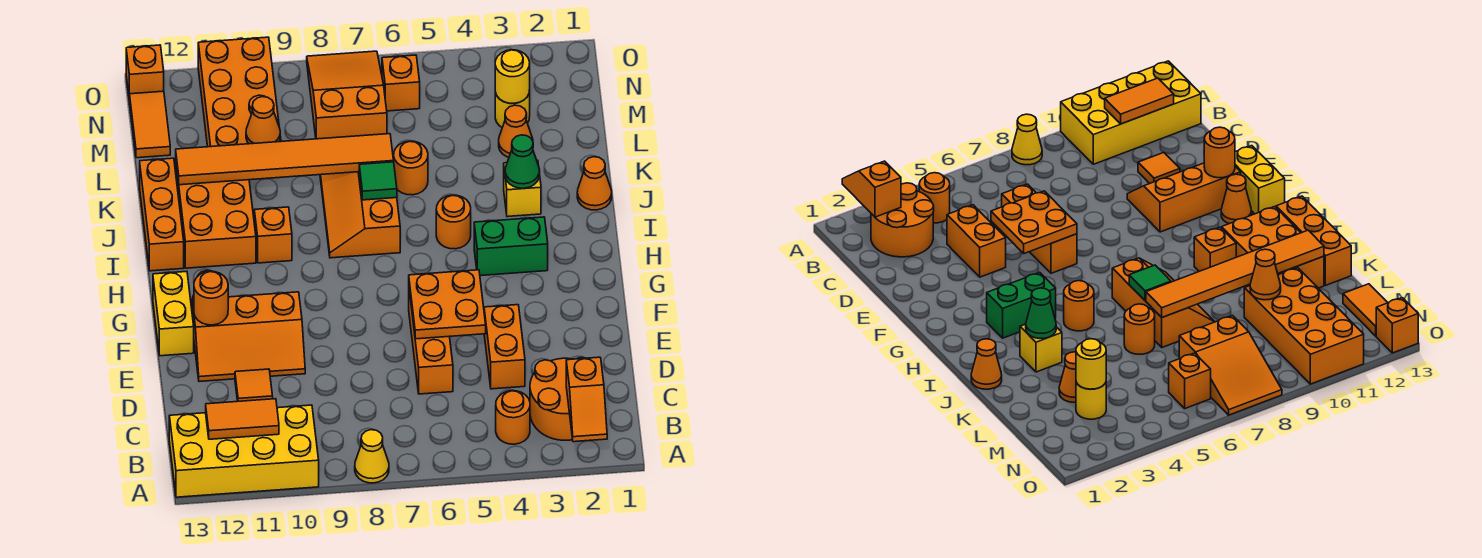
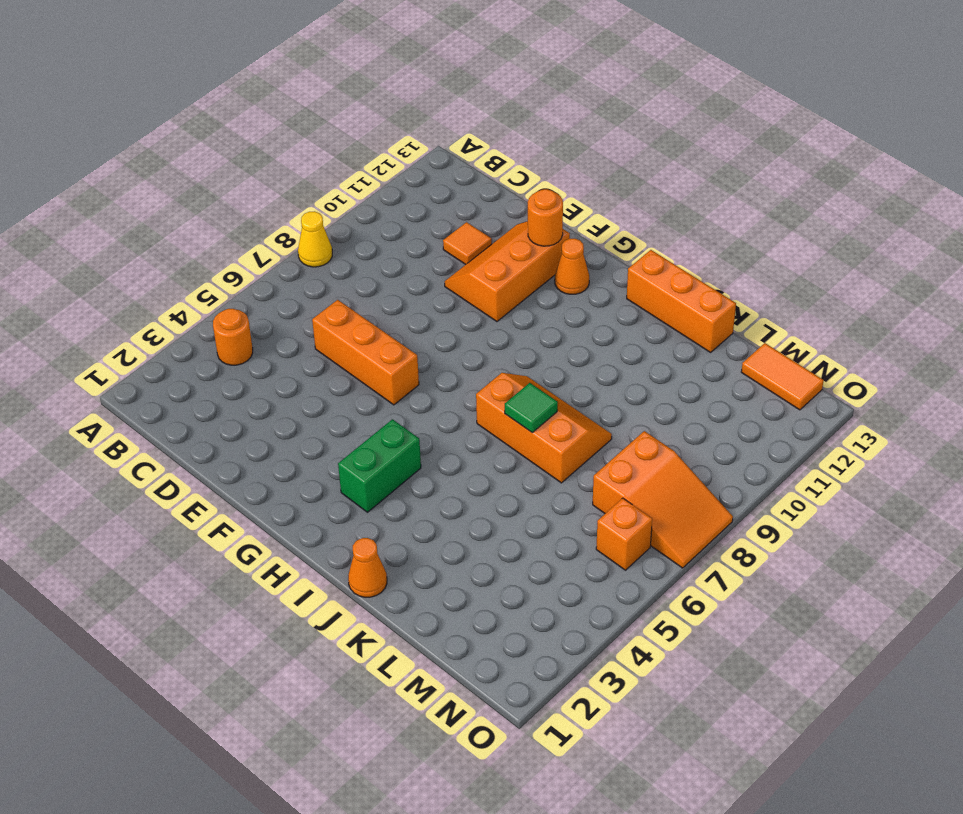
none -> yellow brick A10:B13 level 1
none -> orange round brick B2:C3 level 1
none -> orange brick D4:E4 level 1
none -> yellow brick F13:G13 level 1

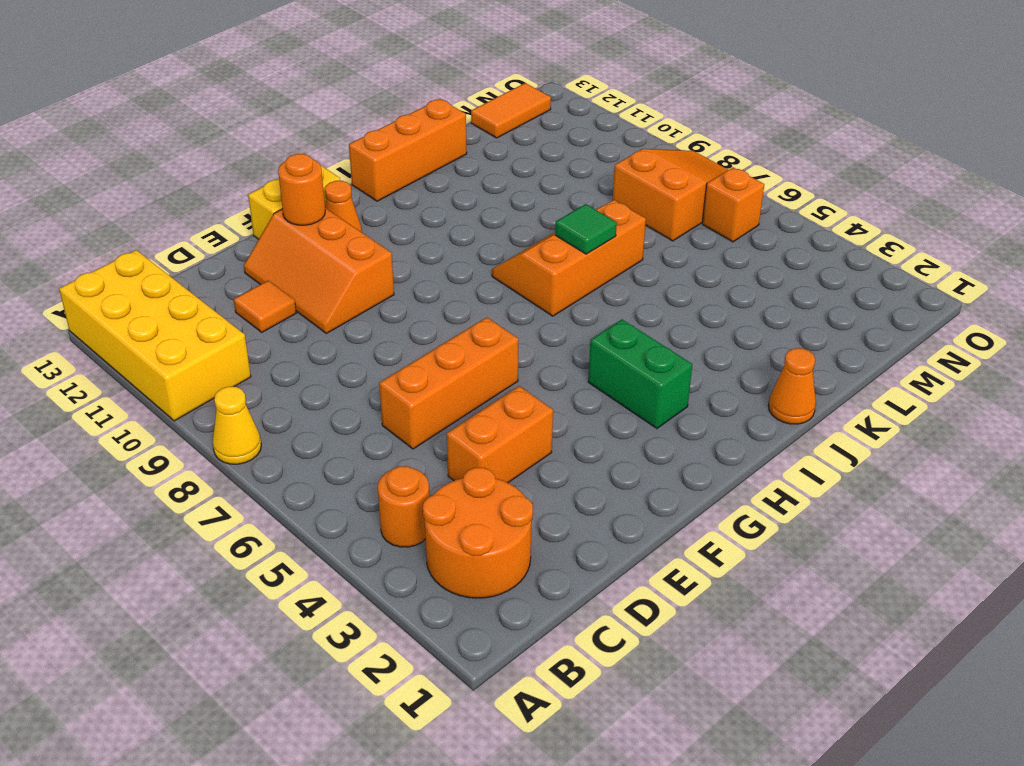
none -> orange round brick I5 level 1
none -> orange brick I10 level 1
none -> orange brick I11:K12 level 1
none -> yellow brick J3 level 1

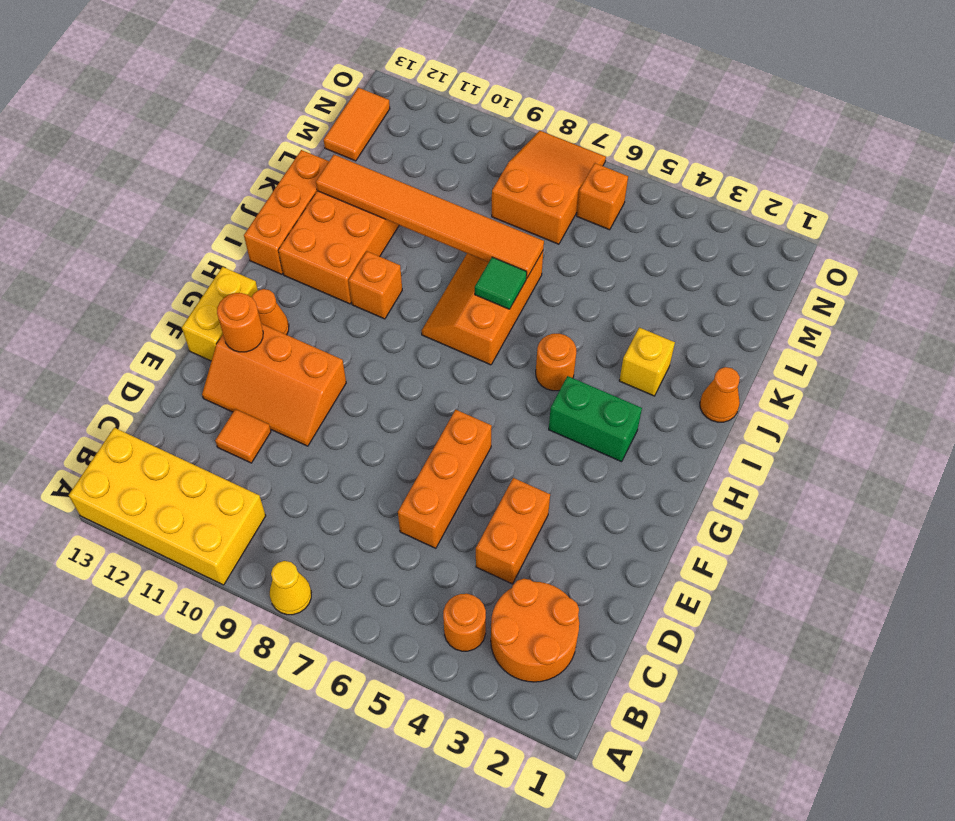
none -> orange round brick K6 level 1
none -> orange cone L3 level 1
none -> orange brick L10:O11 level 1
none -> yellow round brick M3 level 1

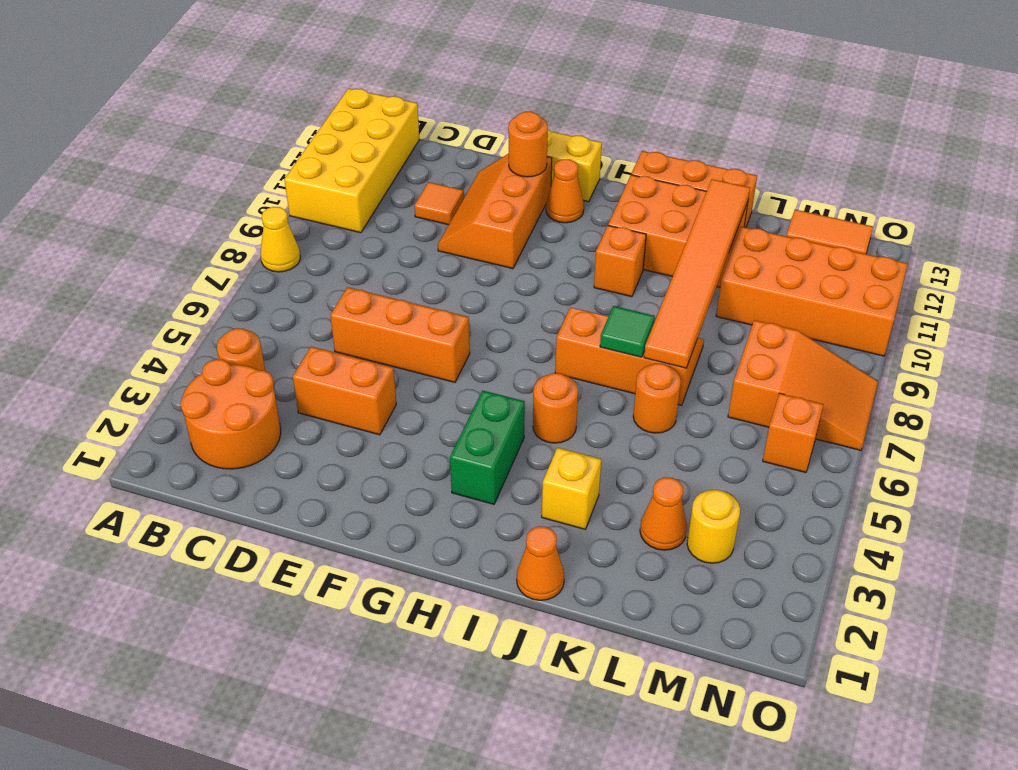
none -> orange brick O13 level 1
none -> orange slope A2:B2 level 2 top B
none -> orange tile B11:B12 level 2
none -> orange plate E5:F6 level 2

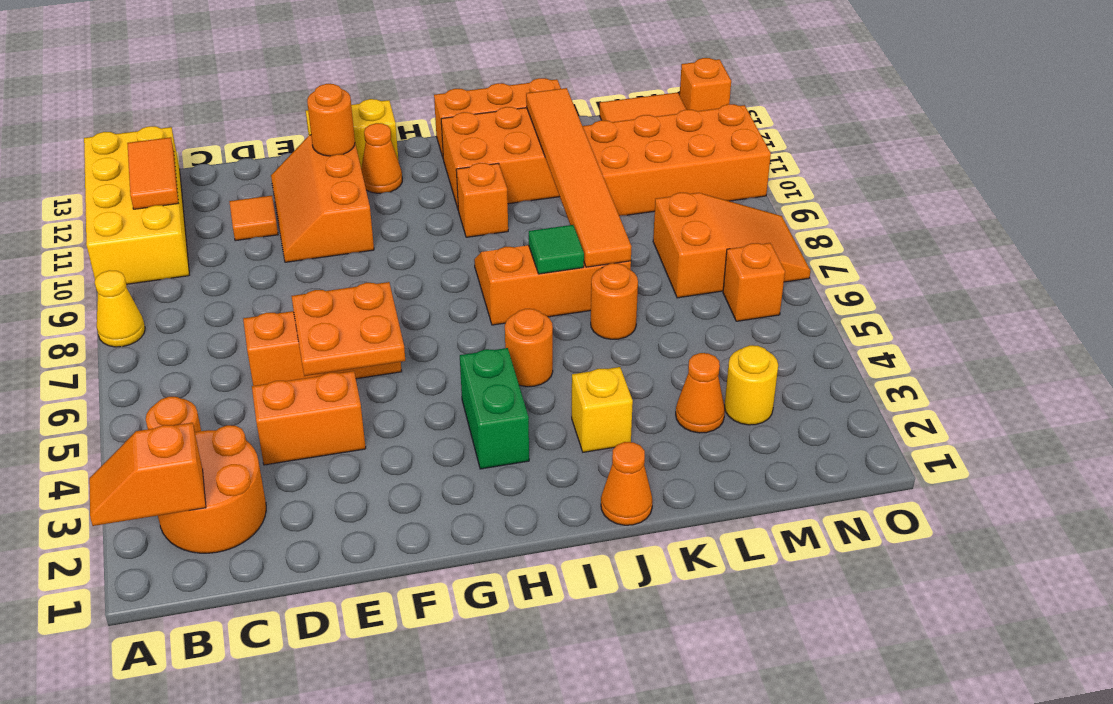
none -> green cone J3 level 2
none -> orange cone L10 level 2
none -> yellow round brick M3 level 2

